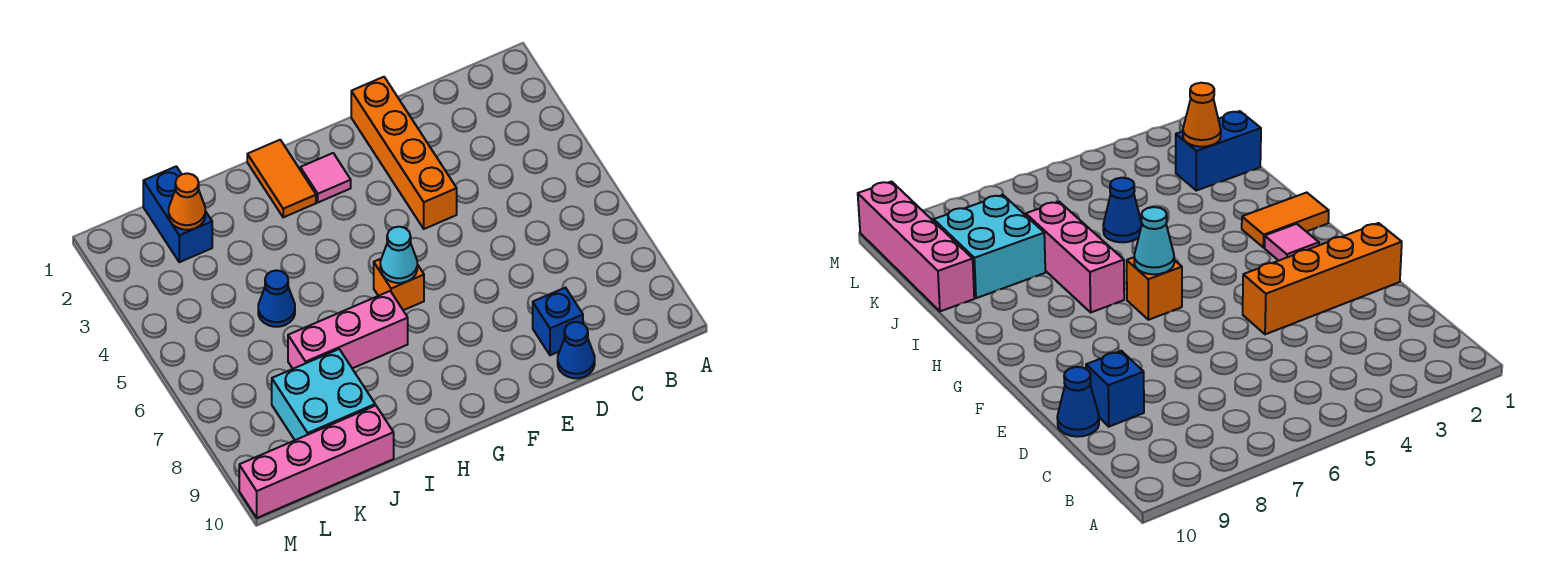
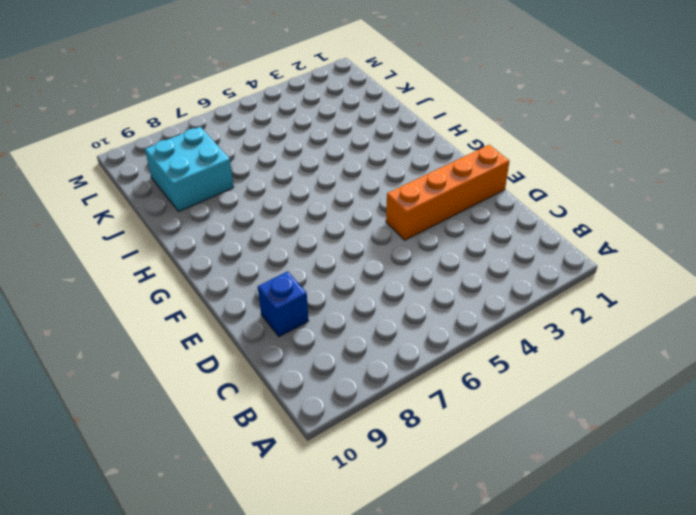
none -> blue cone D10 level 1
none -> pink tile G2 level 1
none -> orange brick G6 level 1

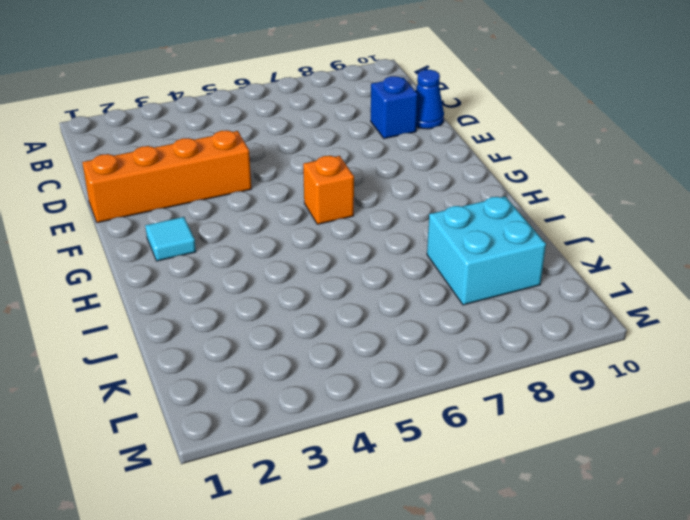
cyan tile G2 level 1 -> pink tile G2 level 1
none -> orange tile H1:H2 level 1
none -> pink brick H7:J7 level 1
none -> blue cone J5 level 1

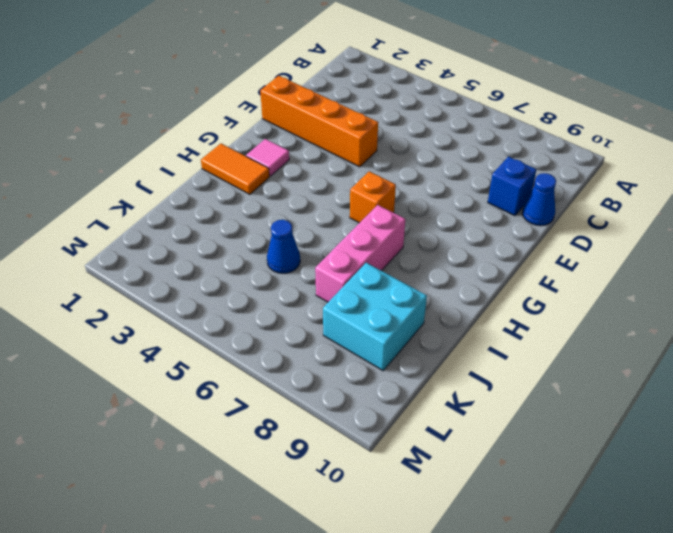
none -> pink brick J10:M10 level 1
none -> blue brick K1:K2 level 1
none -> cyan cone G6 level 2

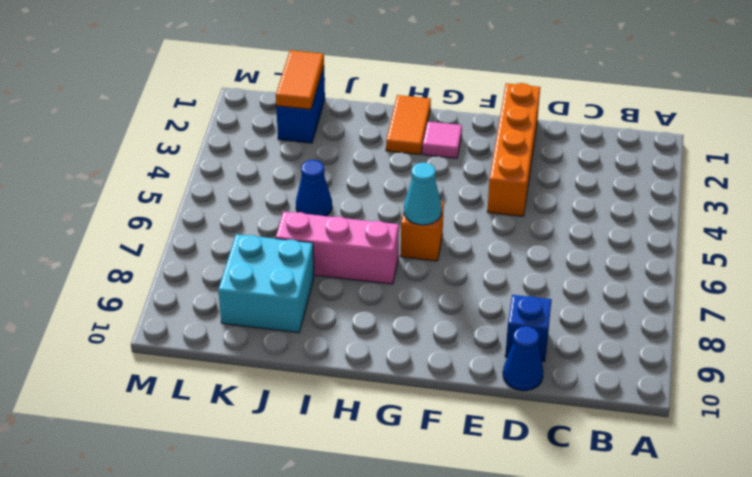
orange tile K1:K2 level 2 -> orange cone K2 level 2
none -> pink brick J10:M10 level 1

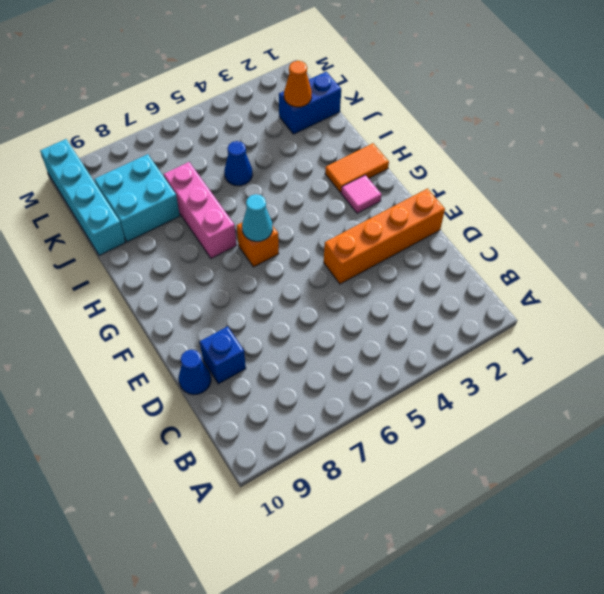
cyan brick J10:M10 level 1 -> pink brick J10:M10 level 1

